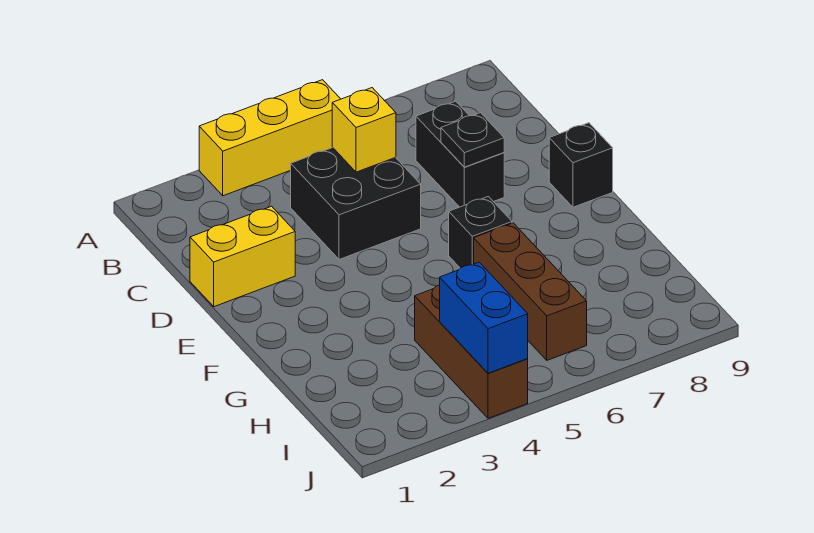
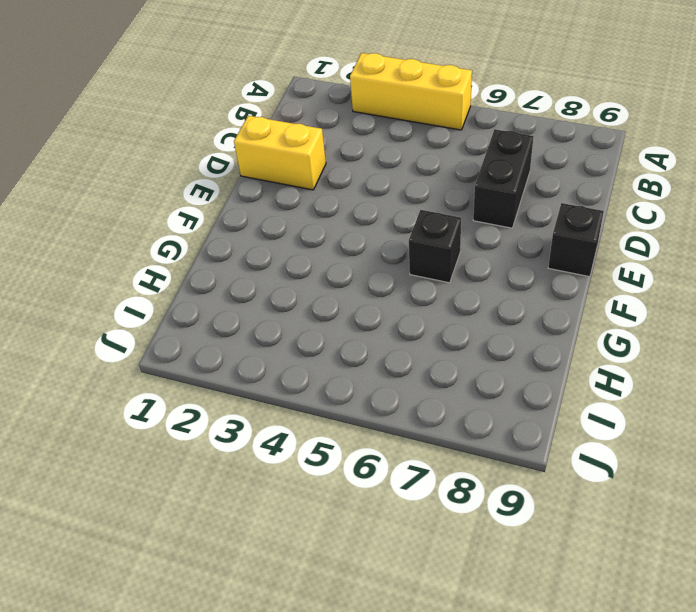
none -> black brick C4:D5 level 1
none -> brown brick G6:I6 level 1

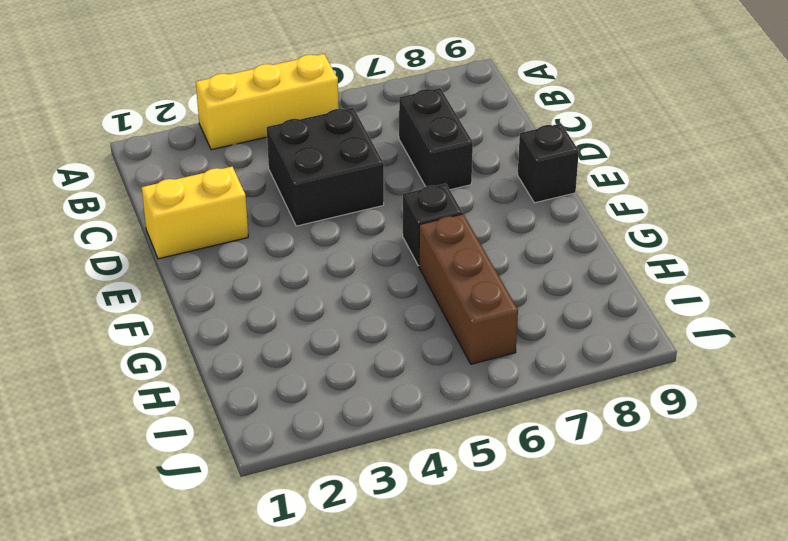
none -> brown brick H4:J4 level 1
none -> yellow brick C5 level 2

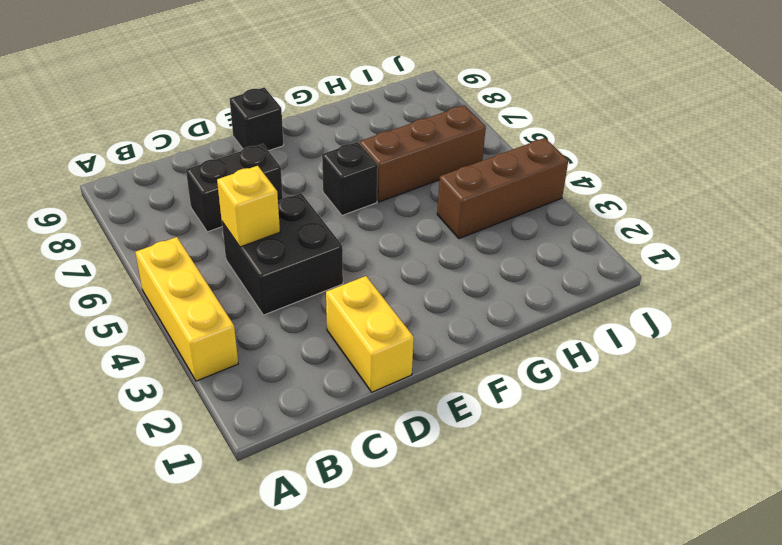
none -> black plate D7 level 2
none -> blue brick I4:J4 level 2

